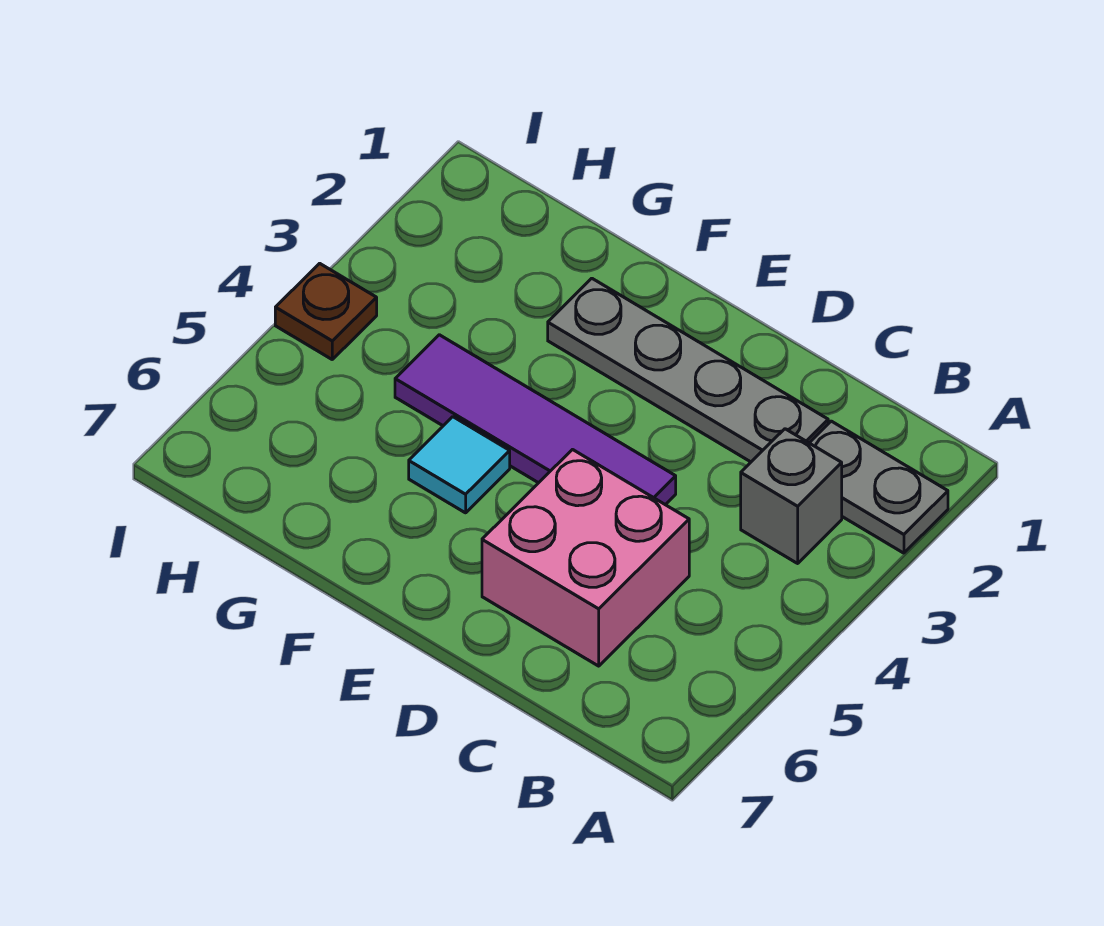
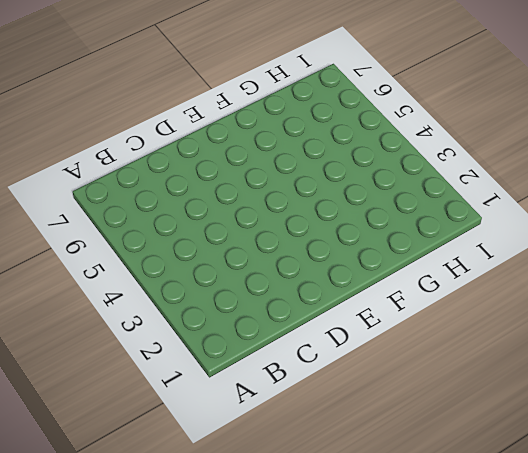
none -> grey plate A2:B2 level 1
none -> grey brick B3 level 1

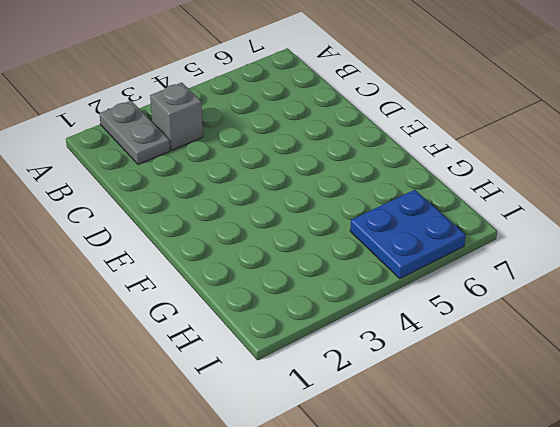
blue plate H5:I6 level 1 -> none
none -> grey plate C2:F2 level 1
none -> pink brick C5:D6 level 1

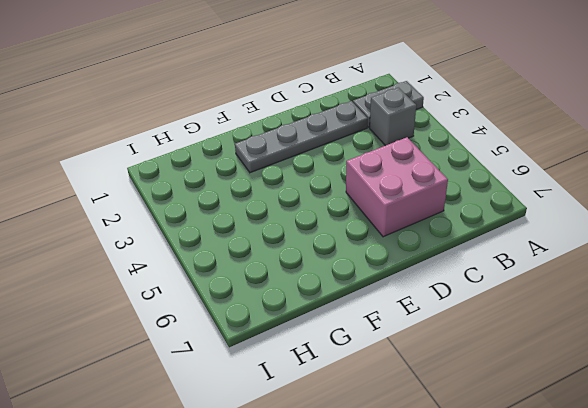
none -> purple tile D4:G4 level 1
none -> cyan tile F5 level 1

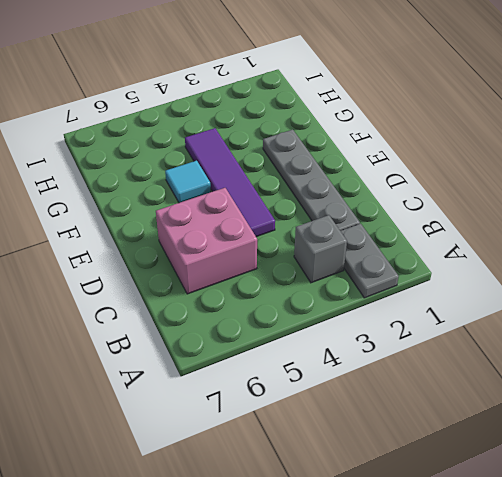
none -> brown plate I4 level 1

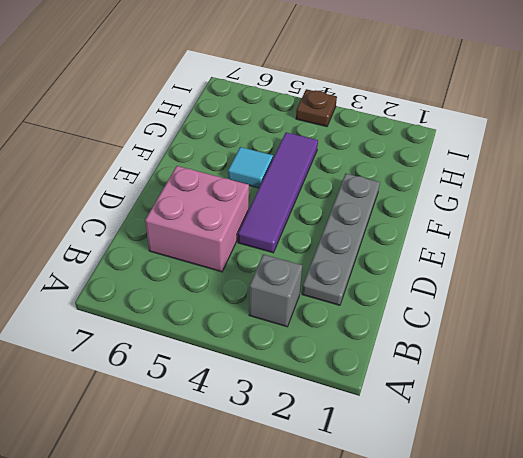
none -> grey plate A2:B2 level 1

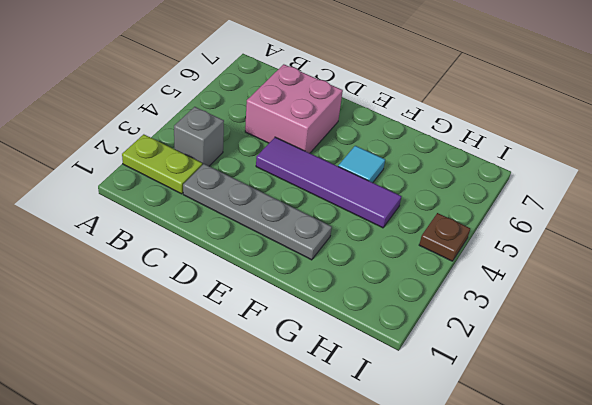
lime plate A2:B2 level 1 -> grey plate A2:B2 level 1

